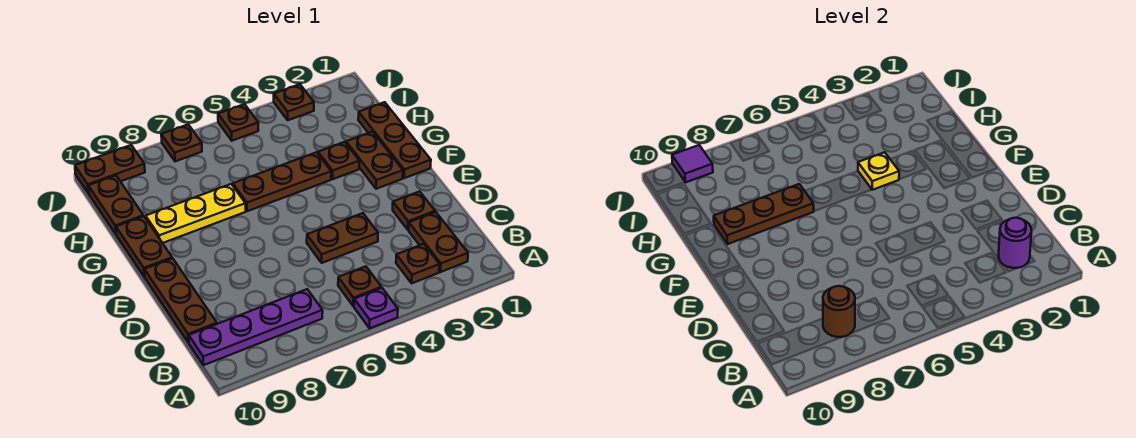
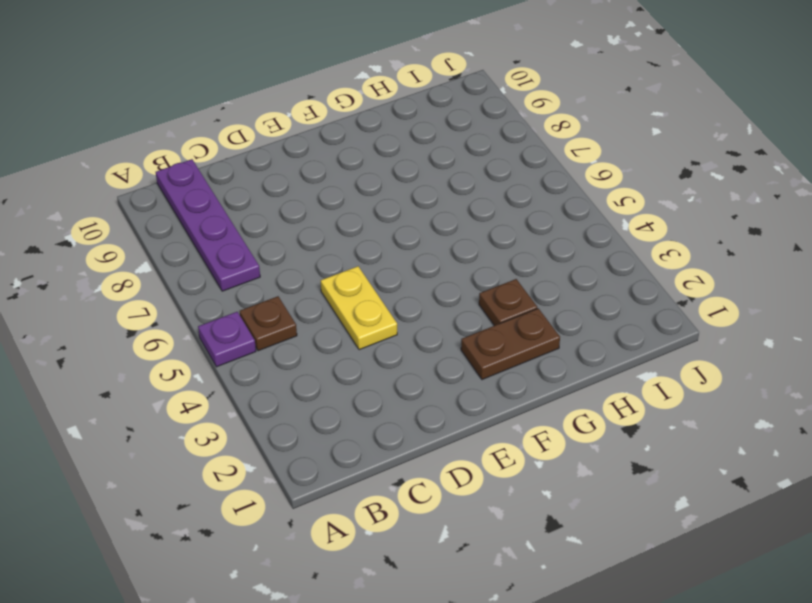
yellow plate D4:D5 level 1 -> brown plate D4:D5 level 1
none -> brown plate B2:C2 level 1
none -> brown plate B3 level 1
none -> brown plate C10:E10 level 1

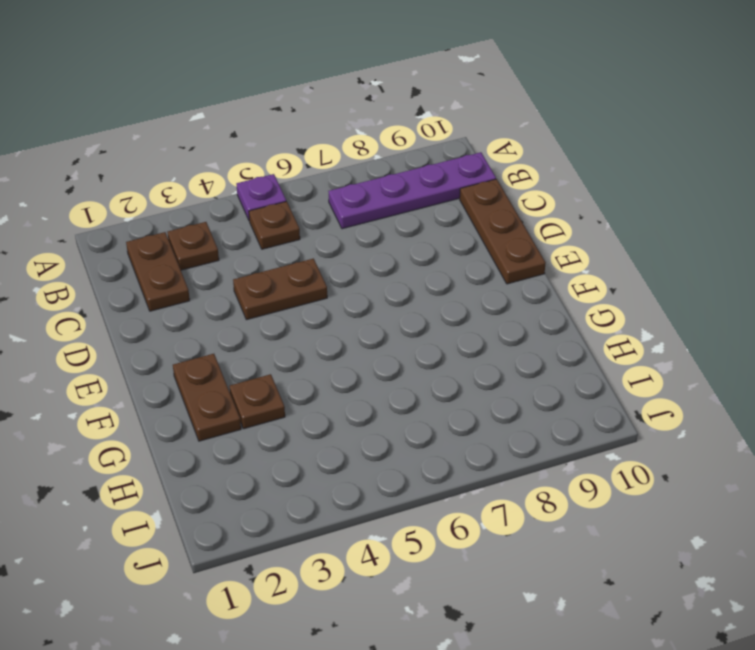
none -> brown plate D2 level 1
none -> brown plate F1:H1 level 1
none -> brown plate F10:G10 level 1

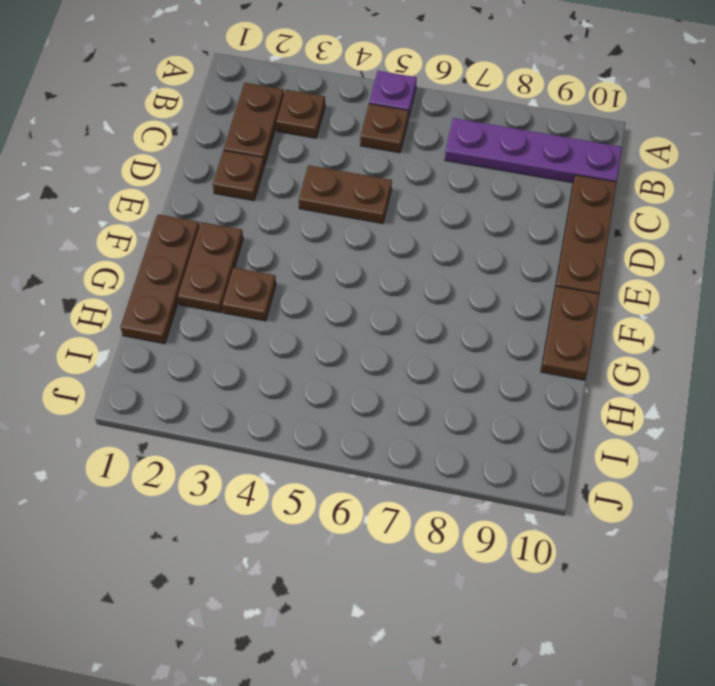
none -> brown plate G4:G6 level 1
none -> yellow plate G7:G9 level 1
none -> brown plate H10:I10 level 1

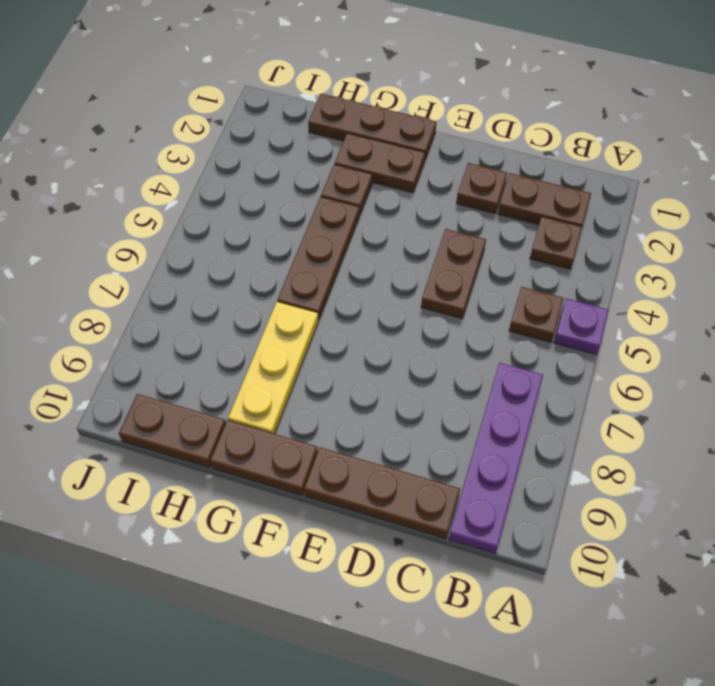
none -> brown plate J3 level 1
none -> brown plate J5 level 1
none -> brown plate J7 level 1

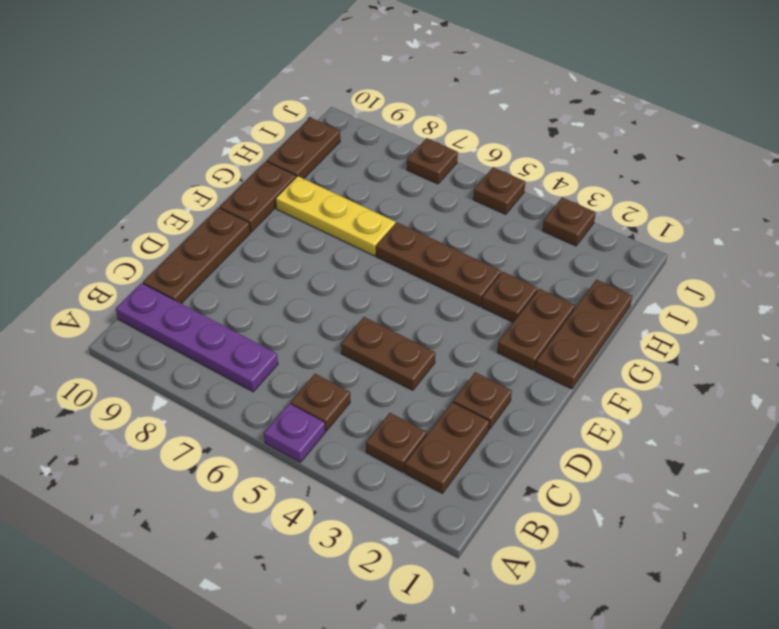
none -> brown plate J9:J10 level 1
none -> purple round brick B2 level 2
none -> brown round brick B8 level 2

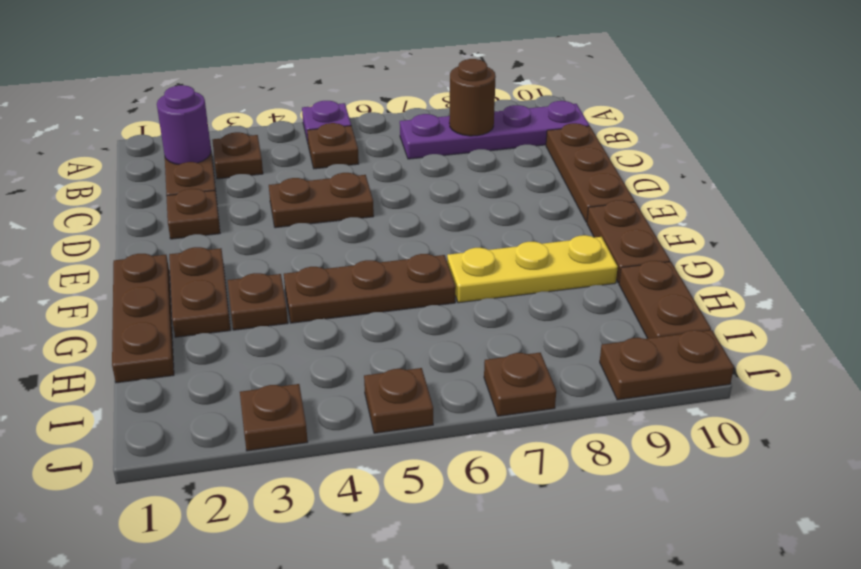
none -> yellow plate G4 level 2
none -> brown plate G7:G9 level 2
none -> purple tile J9 level 2

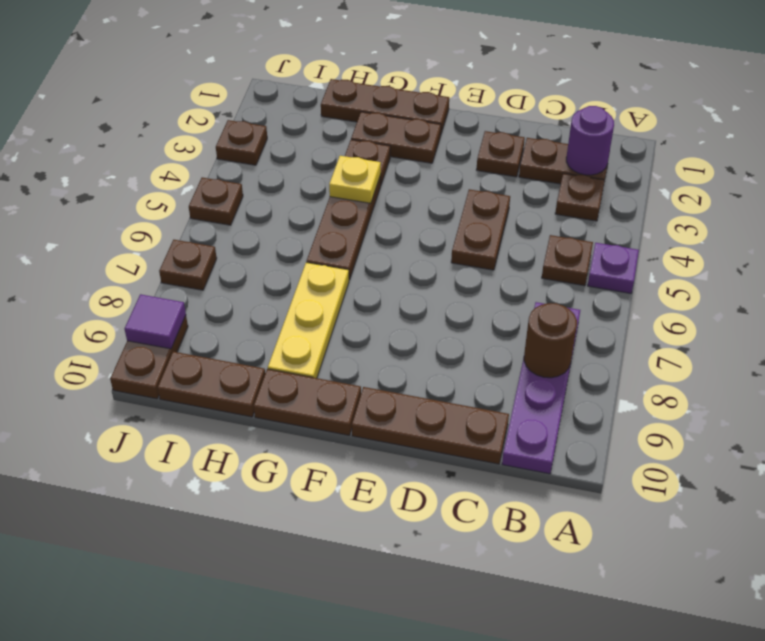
none -> brown plate G7:G9 level 2

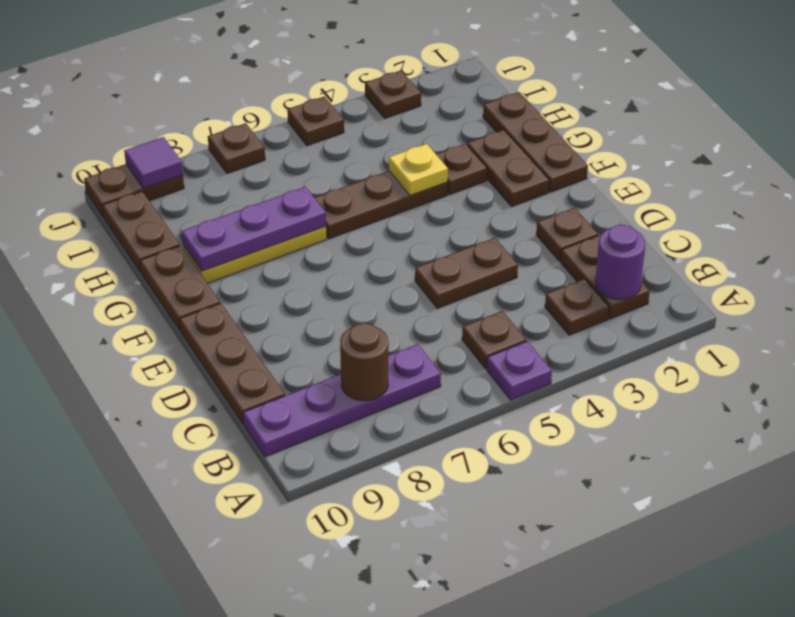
purple plate G7:G9 level 2 -> brown plate G7:G9 level 2

